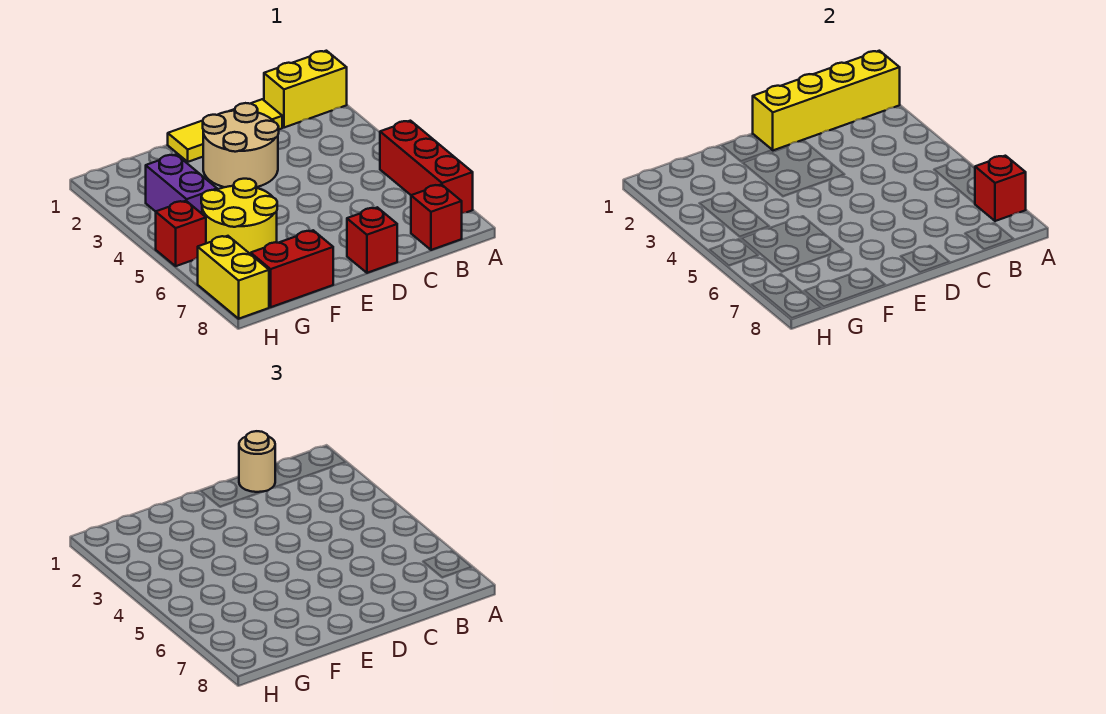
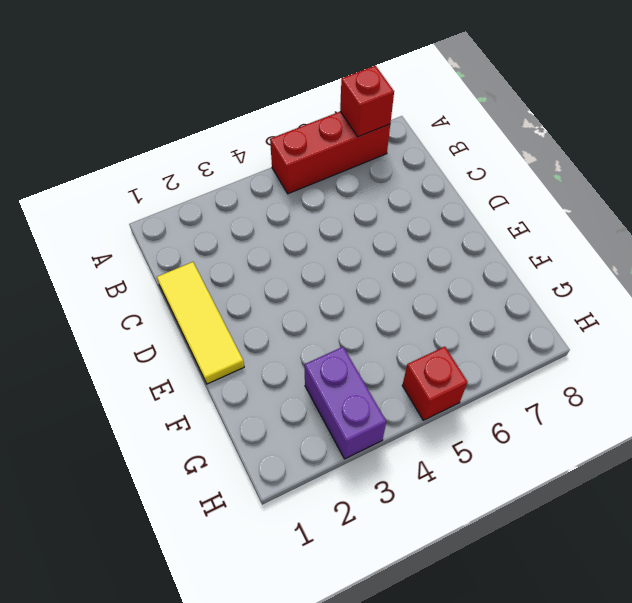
purple brick G3:H3 level 1 -> purple brick G3:G4 level 1
none -> yellow brick A1:B1 level 1
none -> red brick B8 level 1
none -> tan round brick D2:E3 level 1

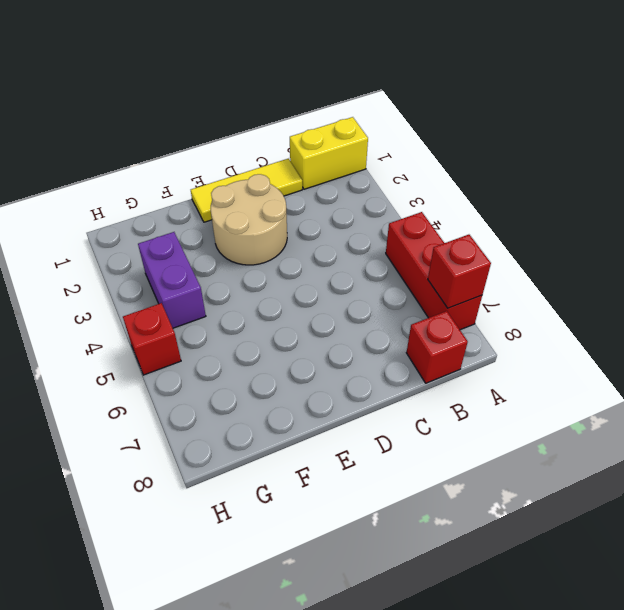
none -> red brick D8 level 1
none -> yellow round brick F5:G6 level 1
none -> red brick F8:G8 level 1

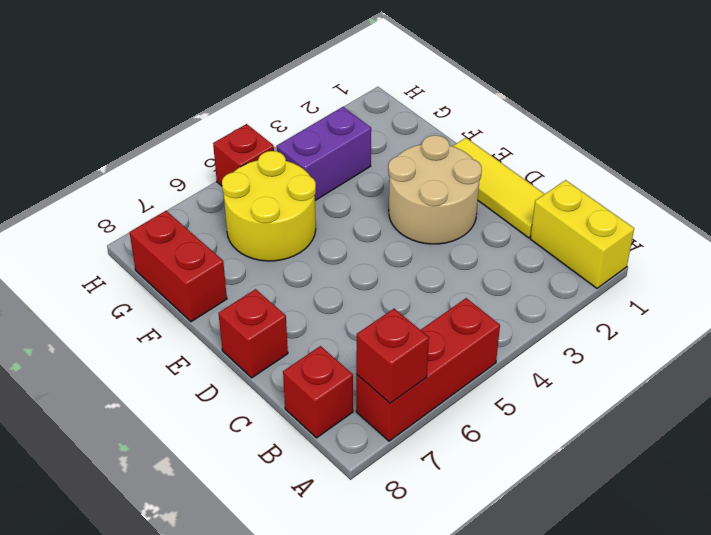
none -> yellow brick H7:H8 level 1
none -> yellow brick A1:D1 level 2
none -> tan round brick C1 level 3

